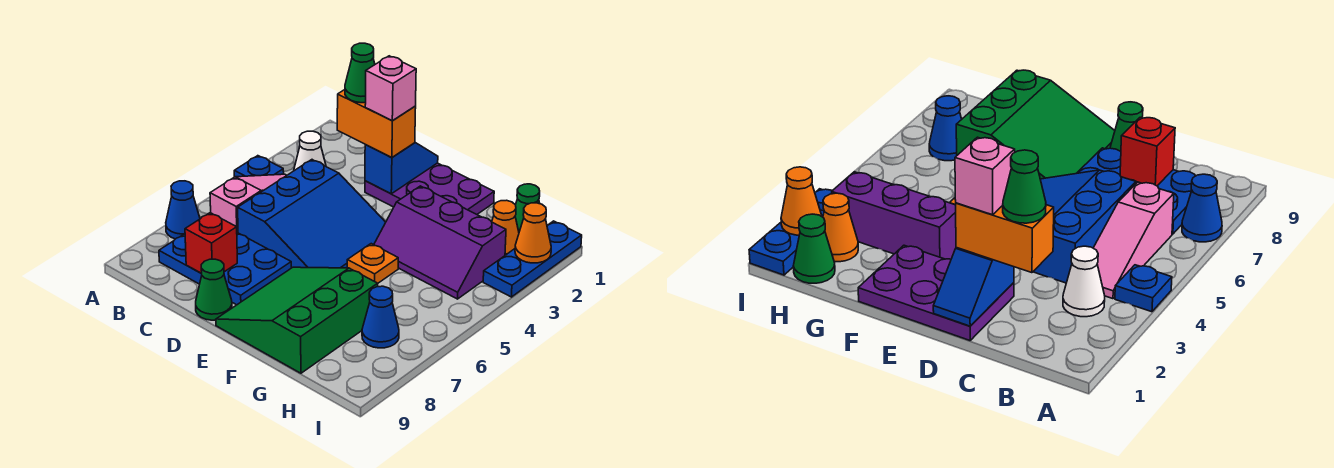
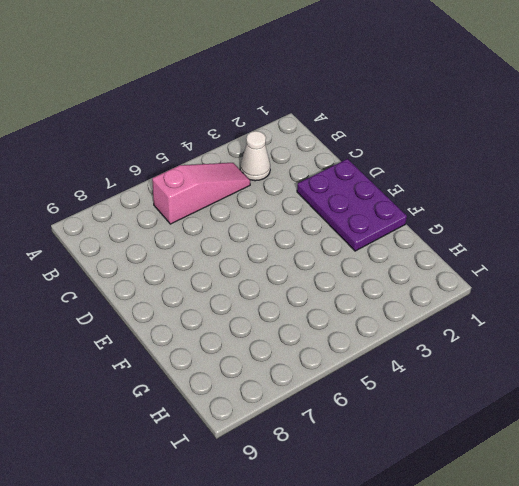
none -> blue plate A4 level 1
none -> blue cone A7 level 1
none -> blue plate B7:D8 level 1

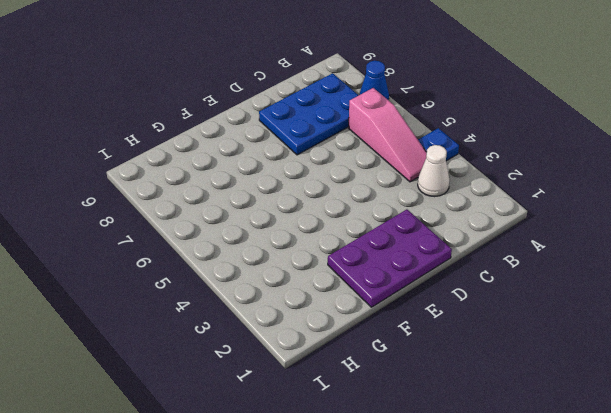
none -> blue slope C4:E6 level 1 top C
none -> green cone D9 level 1
none -> green slope E7:G9 level 1 top G

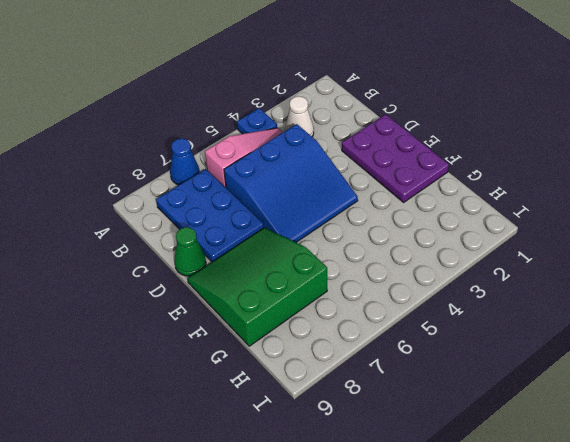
none -> purple slope F3:H4 level 1 top 3
none -> orange plate F5 level 1
none -> green cone H1 level 1

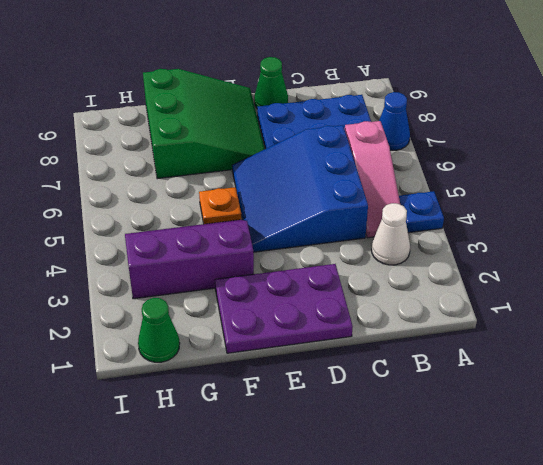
none -> orange cone H2 level 1
none -> blue cone H7 level 1
none -> blue plate I1:I3 level 1

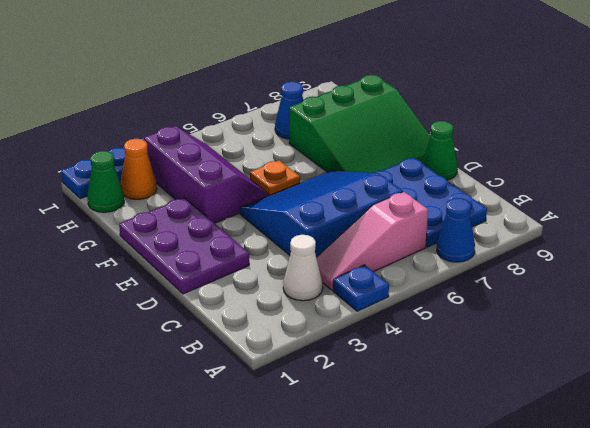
none -> red brick C8 level 2
none -> blue slope D1:D2 level 2 top 2
none -> orange cone I2 level 2

